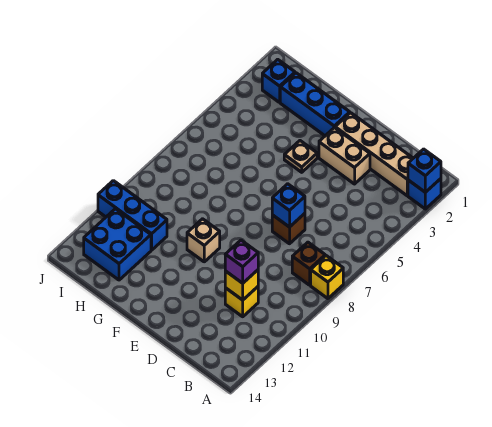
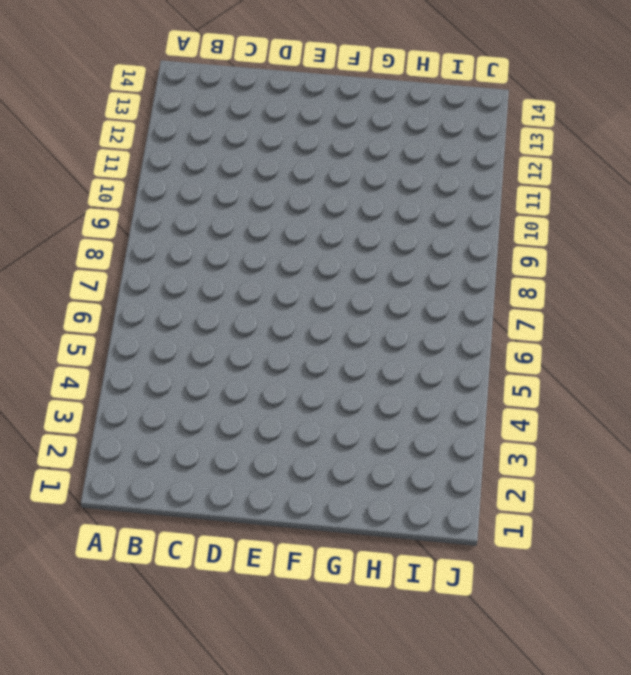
none -> blue brick A2 level 1
none -> yellow brick A8 level 1
none -> tan brick B2:E2 level 1

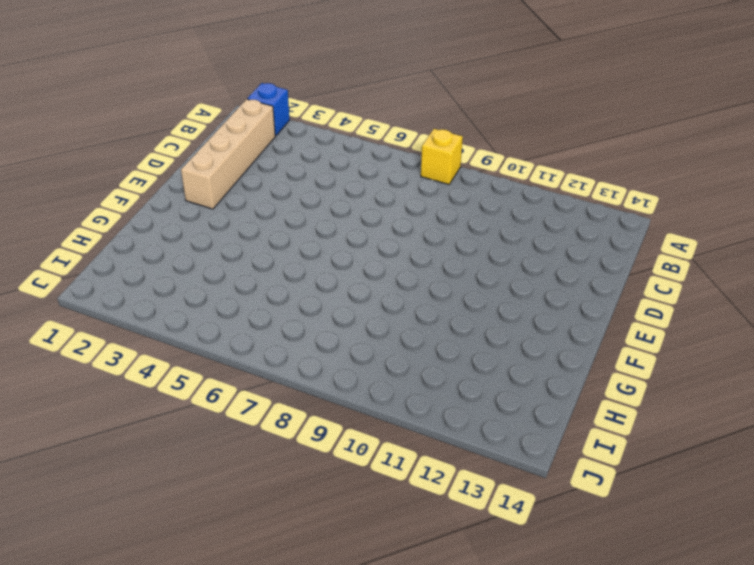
none -> brown brick B8 level 1
none -> yellow brick C11 level 1
none -> tan brick D3:E3 level 1

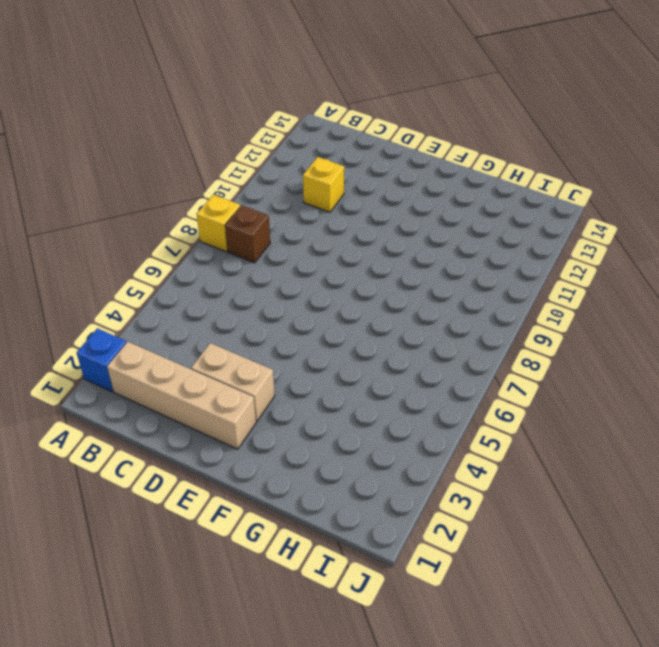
none -> brown brick D7 level 1
none -> blue brick F2:H2 level 1
none -> tan plate F4 level 1

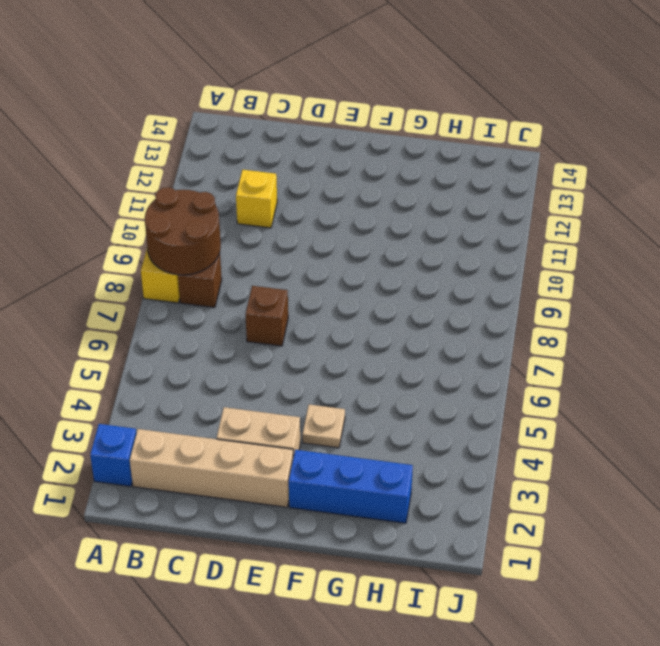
brown round brick A8:B9 level 2 -> none
none -> tan brick F10 level 1
none -> blue brick H11:J11 level 1
none -> blue brick H12:I13 level 1

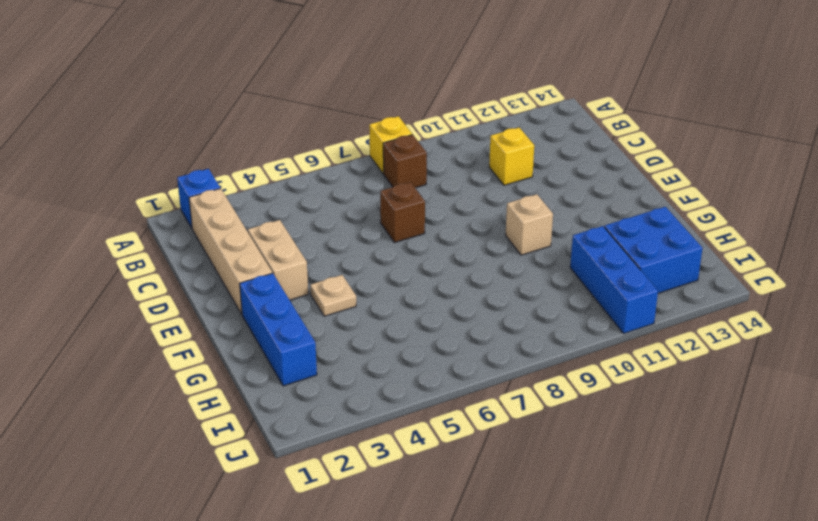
none -> blue brick I2 level 1
none -> blue brick A2 level 2
none -> yellow brick C11 level 2

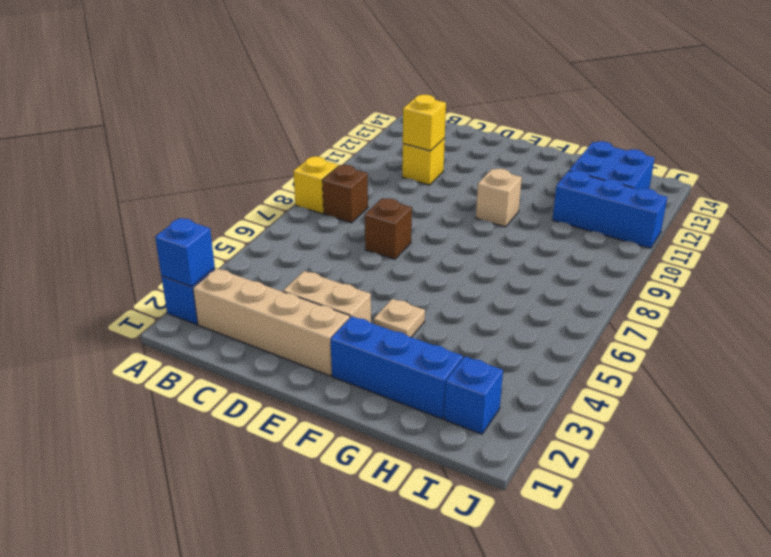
none -> blue brick D7 level 2
none -> purple brick C11 level 3

